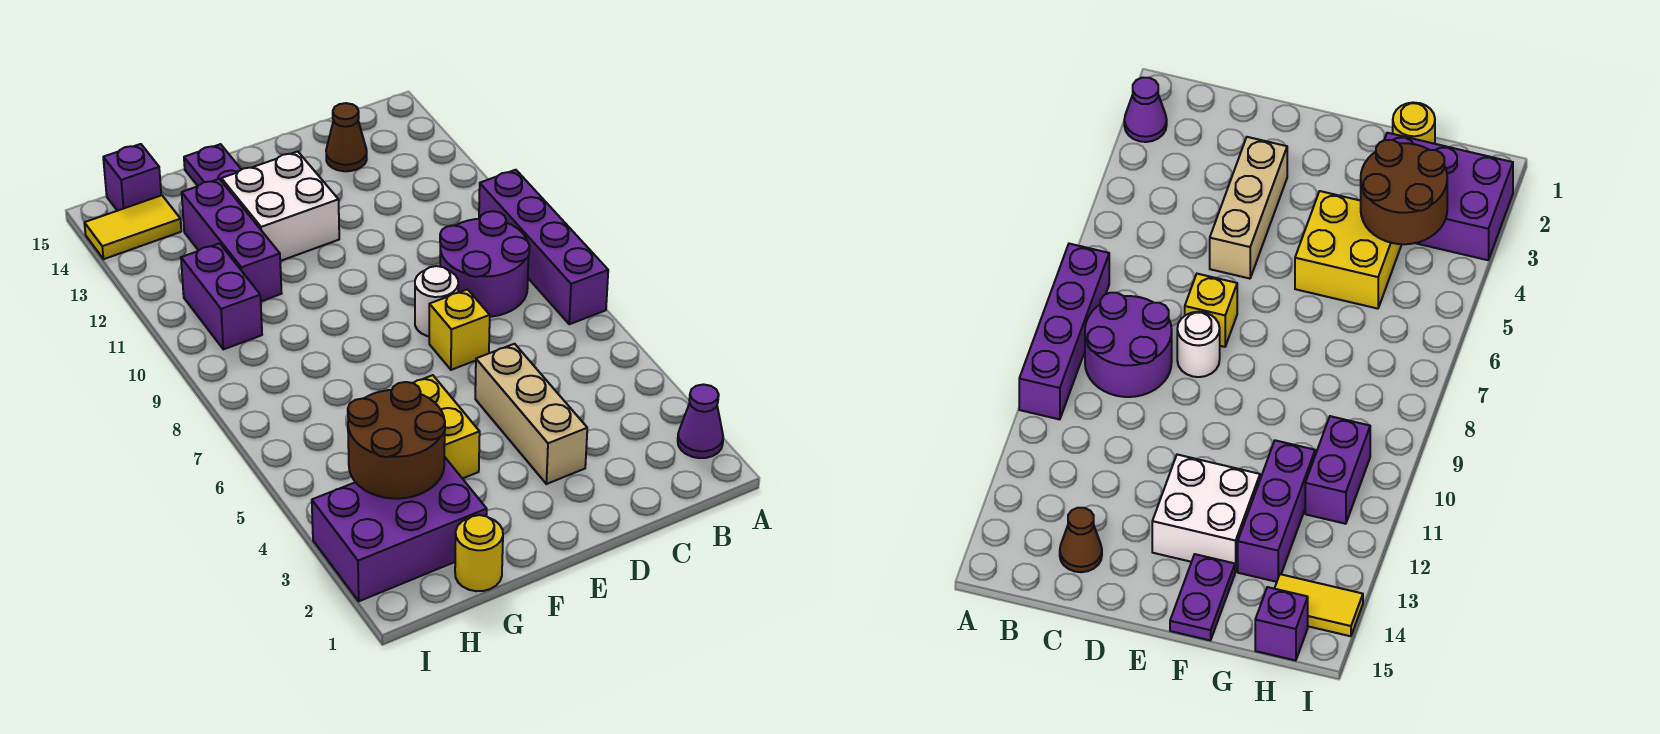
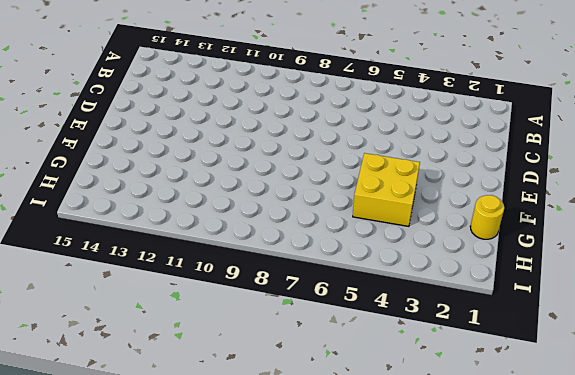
none -> purple cone A2 level 1
none -> purple brick A7:A10 level 1
none -> purple round brick B8:C9 level 1

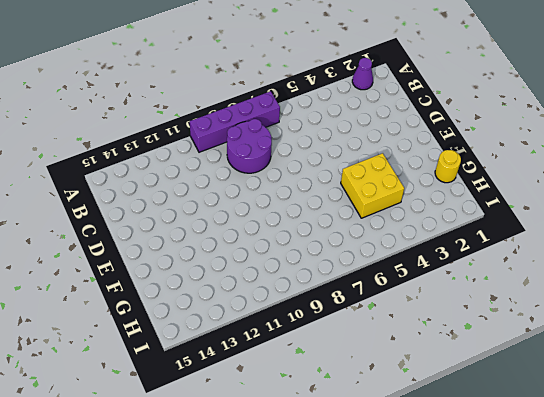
none -> brown cone C14 level 1
none -> tan brick D3:D5 level 1
none -> yellow brick D7 level 1

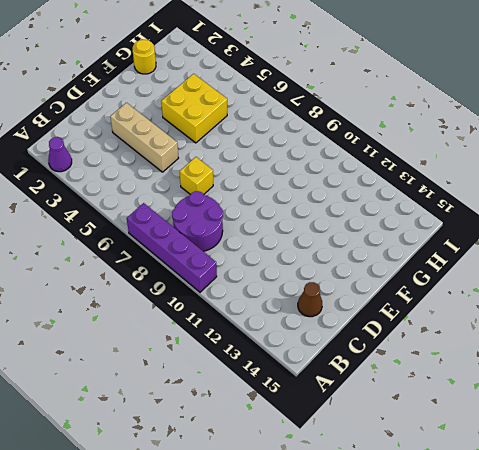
none -> white round brick D8 level 1
none -> white brick E12:F13 level 1
none -> purple plate F14:F15 level 1

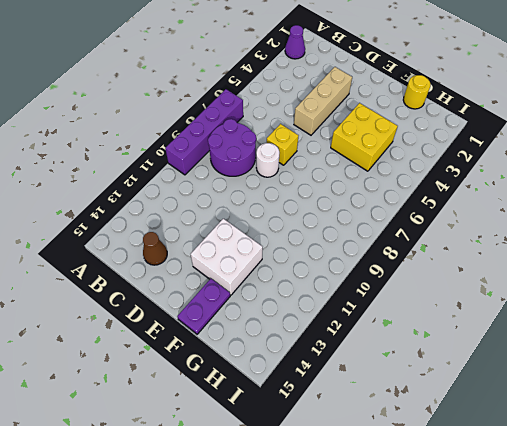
none -> purple brick G2:I3 level 1
none -> purple brick G11:G13 level 1
none -> purple brick H10:H11 level 1

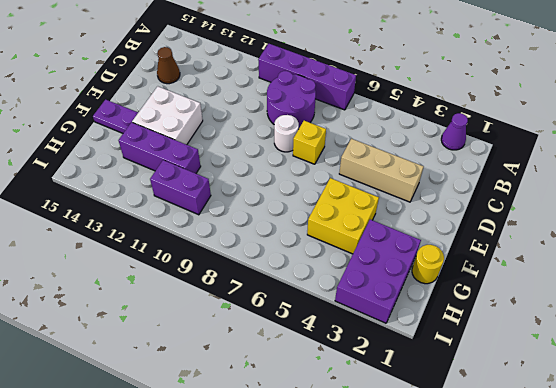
none -> yellow tile H14:I14 level 1
none -> purple brick H15 level 1
none -> brown round brick G3:H4 level 2

